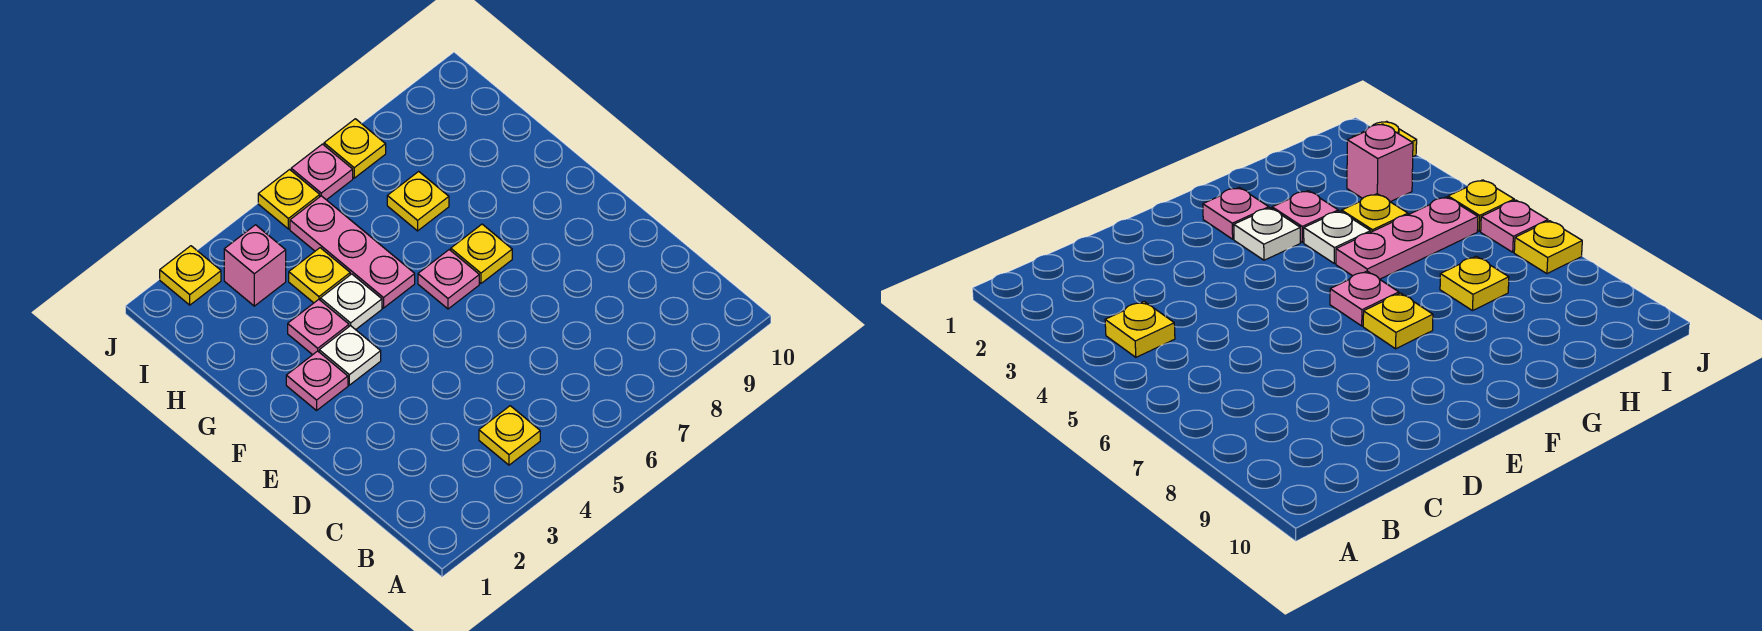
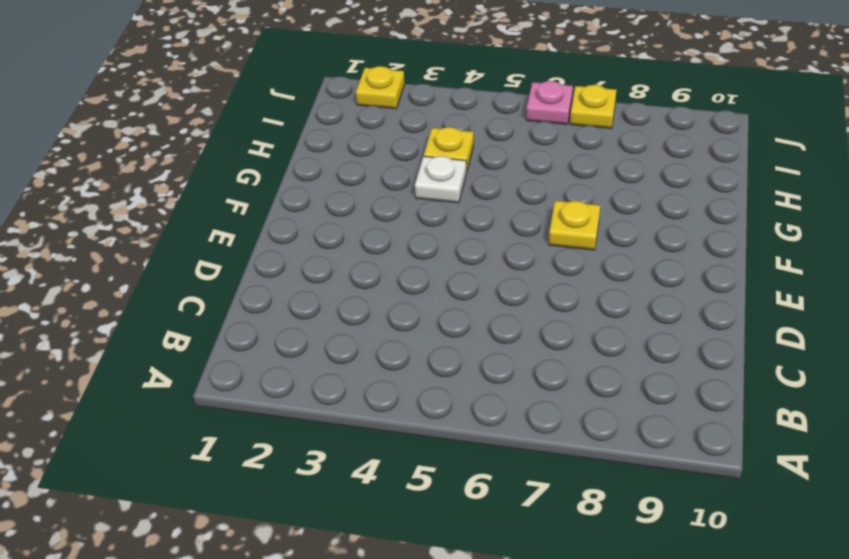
none -> yellow plate B4 level 1
none -> pink plate F2 level 1
none -> white plate F3 level 1

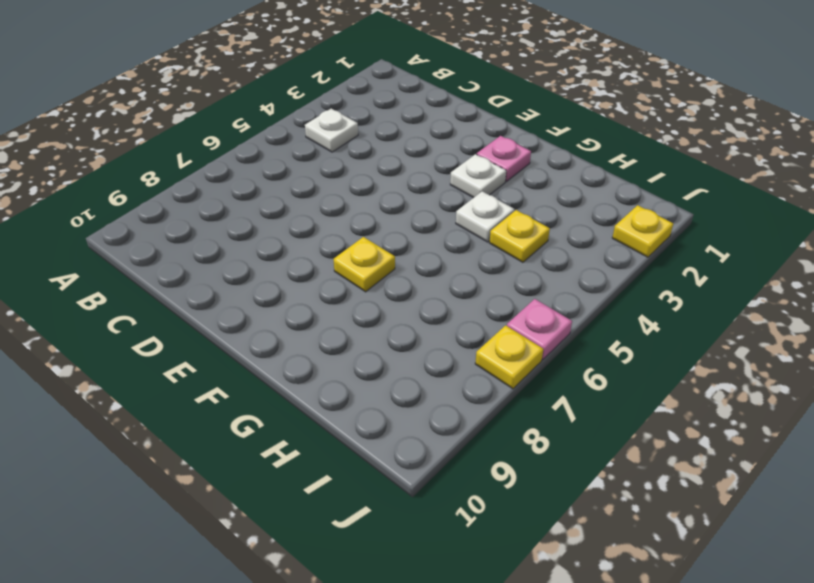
white plate B4 level 1 -> yellow plate B4 level 1
none -> pink plate F6 level 1
none -> pink plate G3 level 1
none -> pink plate G5:I5 level 1

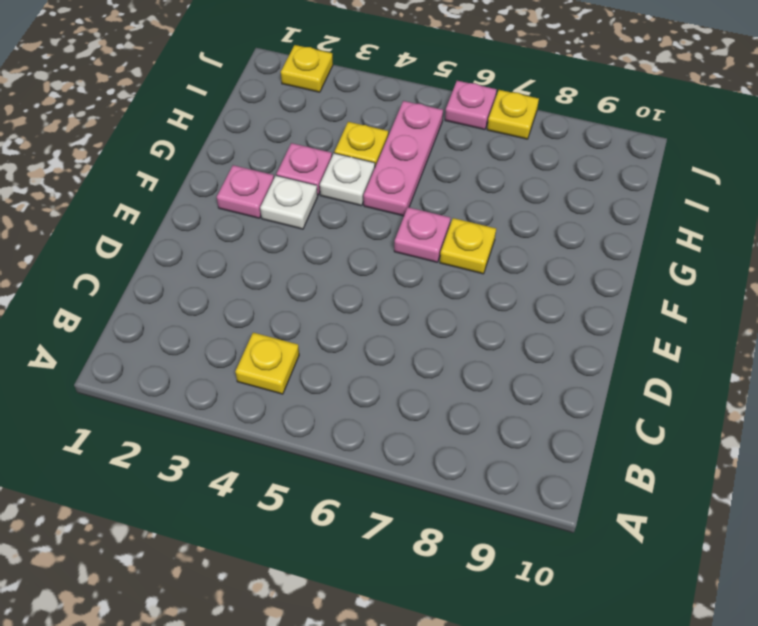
none -> yellow plate H7 level 1
none -> pink brick I3 level 1
none -> yellow plate J5 level 1

